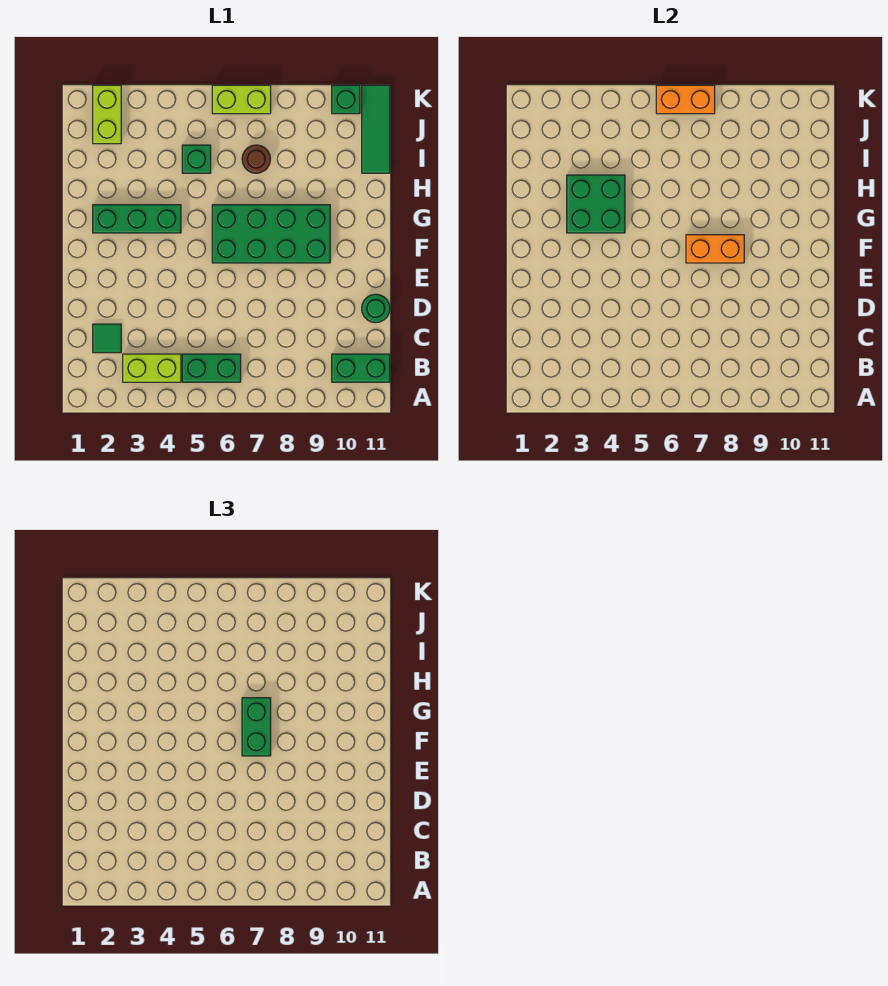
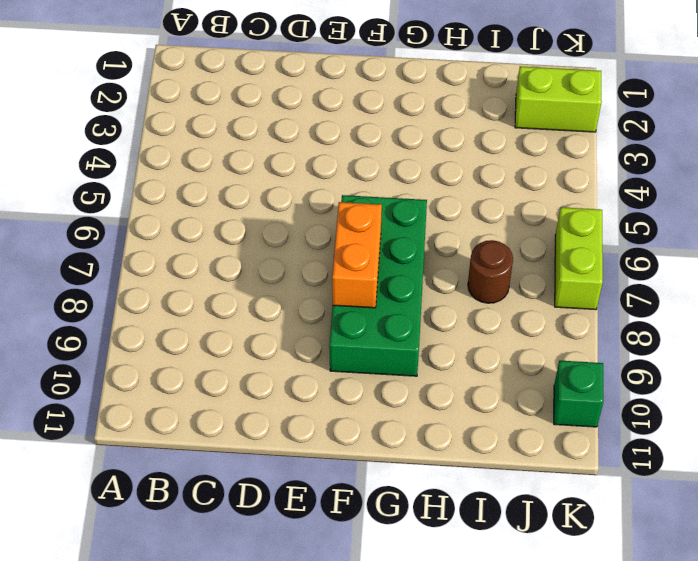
none -> lime brick B3:B4 level 1
none -> green brick B5:B6 level 1
none -> green brick B10:B11 level 1

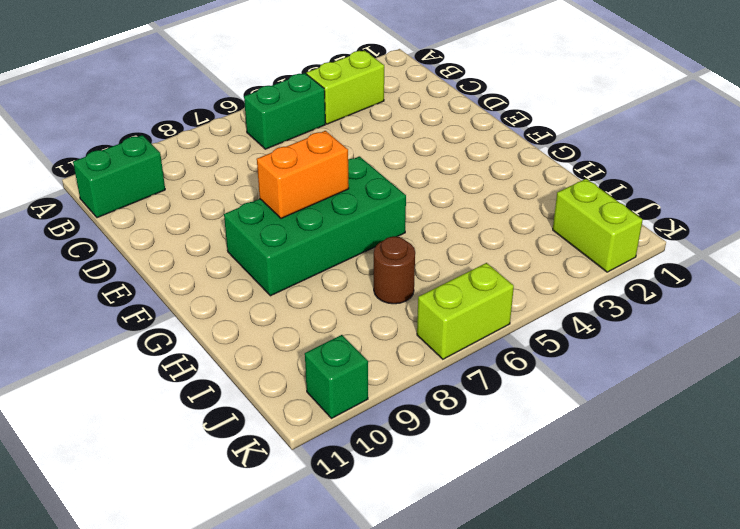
none -> green tile C2 level 1
none -> green round brick D11 level 1
none -> green brick G2:G4 level 1

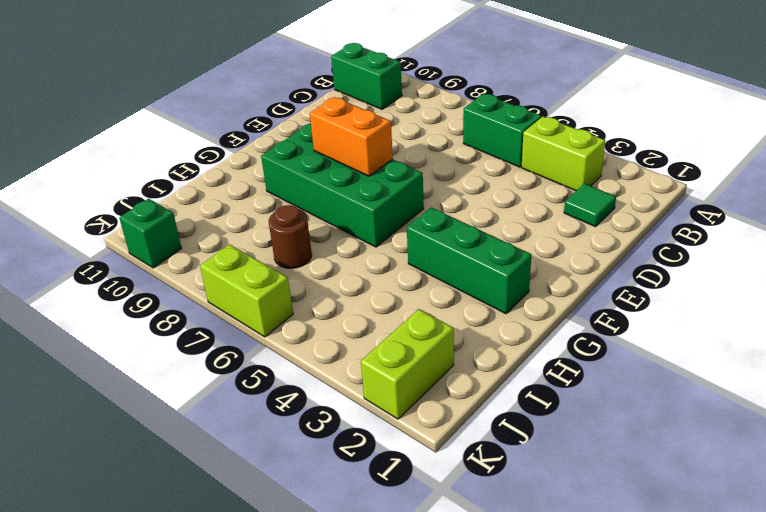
none -> green round brick D11 level 1
none -> green brick I5 level 1
none -> green tile I11:K11 level 1

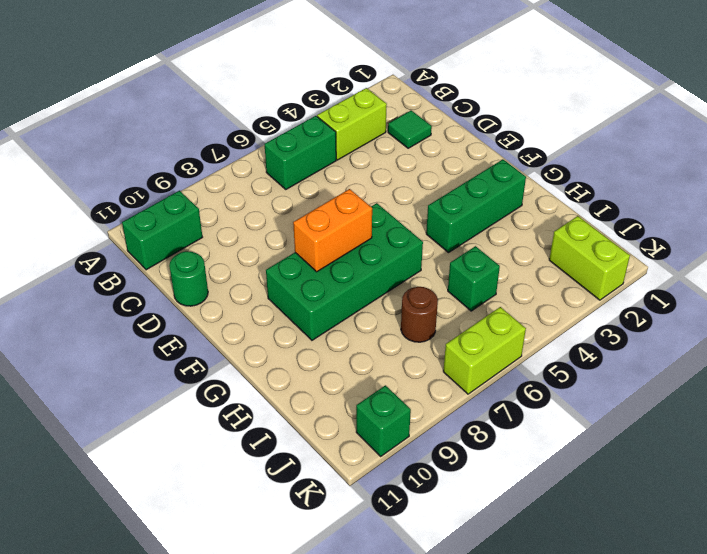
none -> green tile I11:K11 level 1
none -> green brick G3:H4 level 2
none -> orange brick K6:K7 level 2

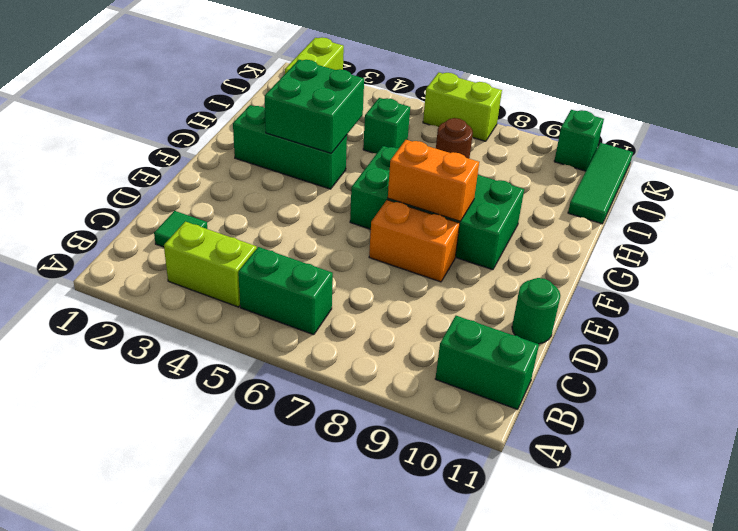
orange brick E7:E8 level 1 -> orange brick K6:K7 level 2
none -> green brick F7:G7 level 3

